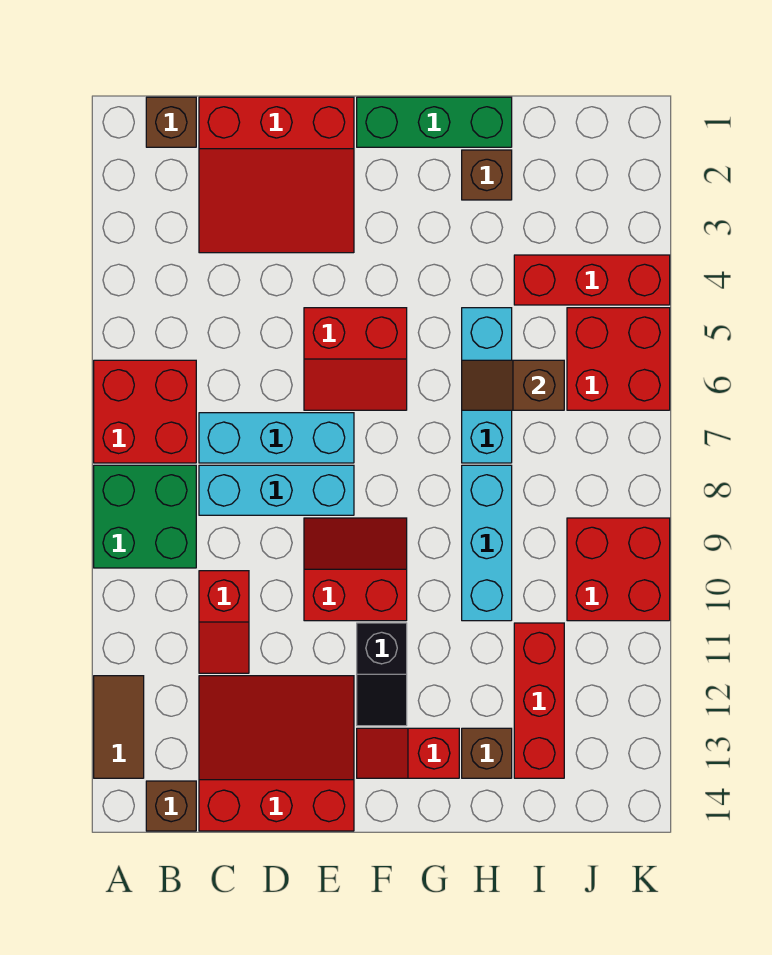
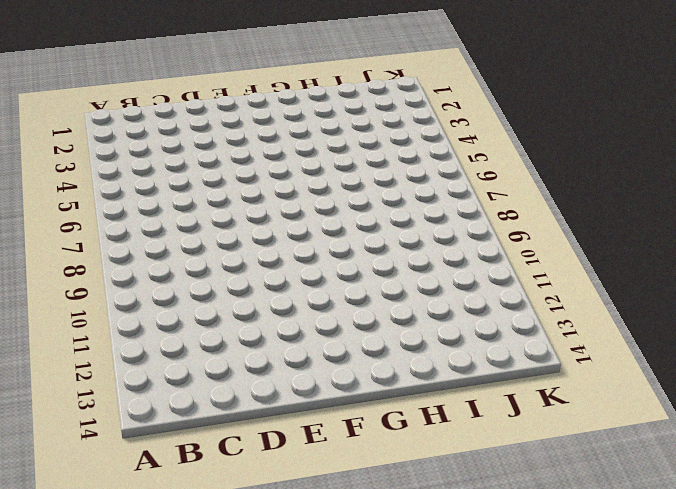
none -> red brick A6:B7 level 1
none -> green brick A8:B9 level 1
none -> brown tile A12:A13 level 1

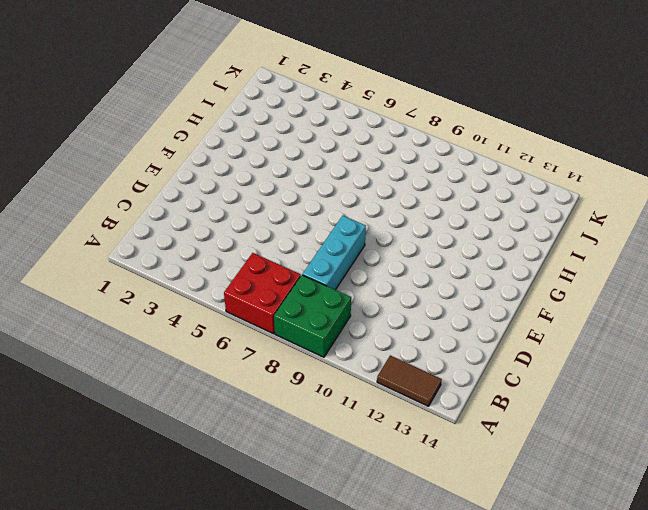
none -> brown brick B1 level 1
none -> brown brick B14 level 1
none -> red slope C1:E3 level 1 top 1

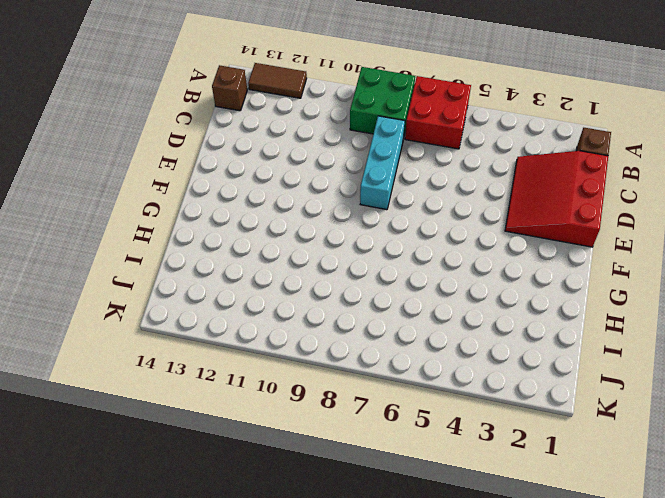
none -> cyan brick C7:E7 level 1
none -> red slope C10:C11 level 1 top 10
none -> red slope C12:E14 level 1 top 14

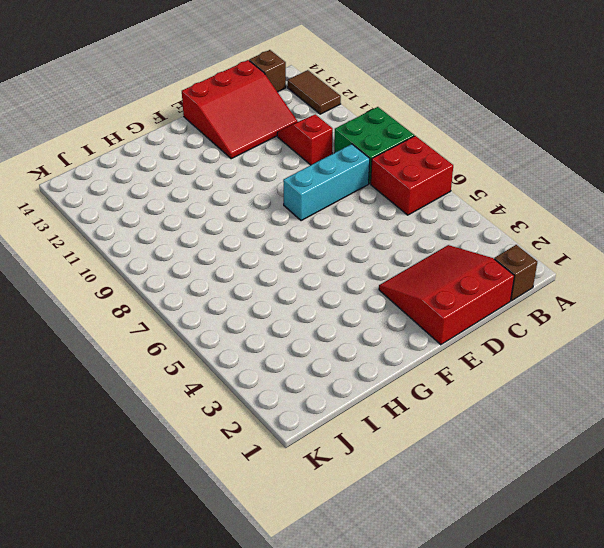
none -> cyan brick C7:E7 level 1
none -> red slope E5:F6 level 1 top 5
none -> red slope E9:F10 level 1 top 10

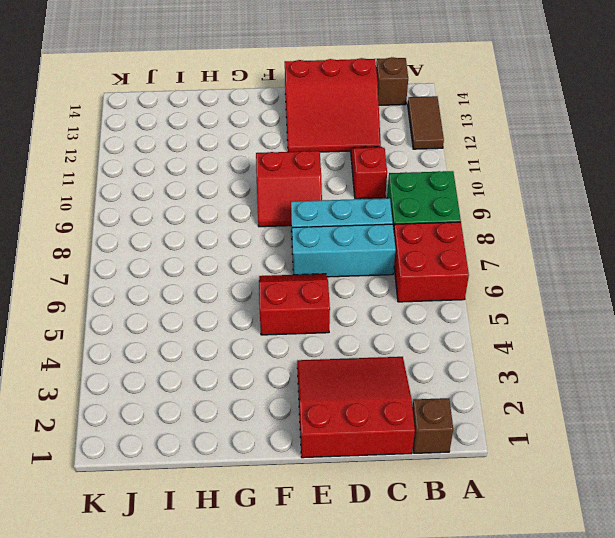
none -> green brick F1:H1 level 1
none -> black slope F11:F12 level 1 top 11
none -> red slope F13:G13 level 1 top G

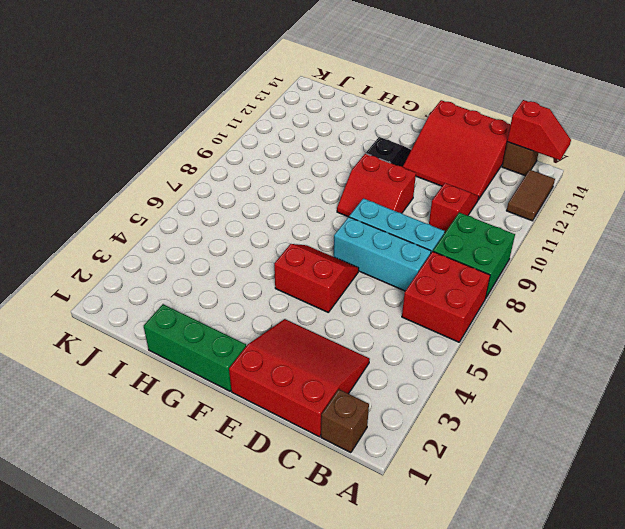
red slope A14:B14 level 2 top B -> red slope F13:G13 level 1 top G
none -> brown brick H2 level 1
none -> cyan brick H5:H7 level 1
none -> cyan brick H8:H10 level 1

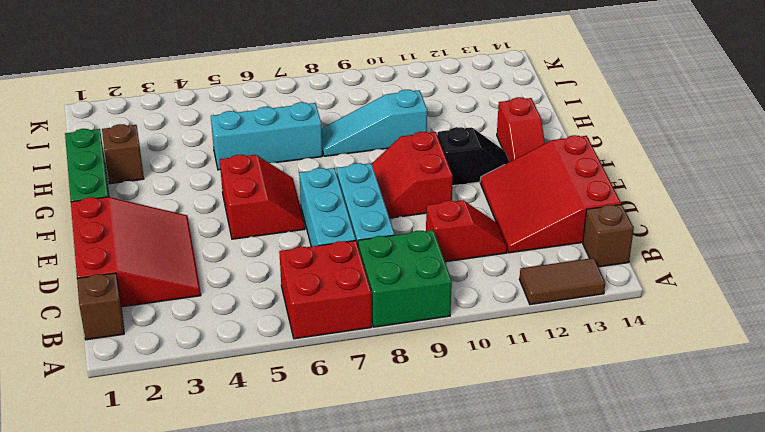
cyan slope H8:H10 level 1 top 10 -> cyan brick H8:H10 level 1
none -> brown brick H13 level 1
none -> red brick I4:K4 level 1
none -> red brick I11:I13 level 1

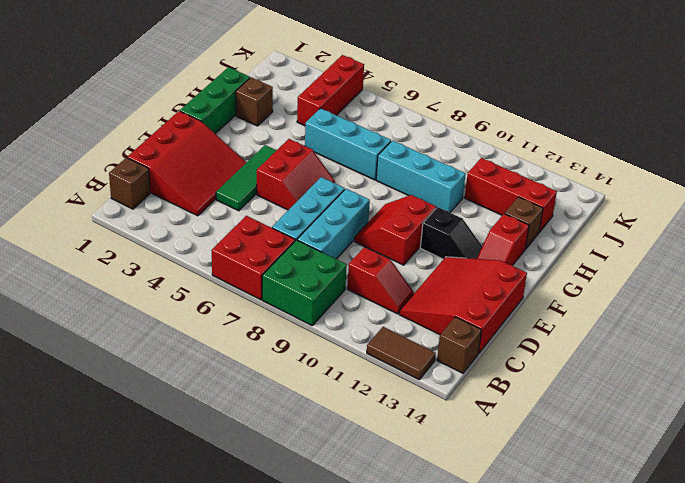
green tile D4:F4 level 1 -> none
none -> red brick J5:K6 level 1
none -> red brick J9:K10 level 1
none -> brown slope H6:I6 level 2 top I

